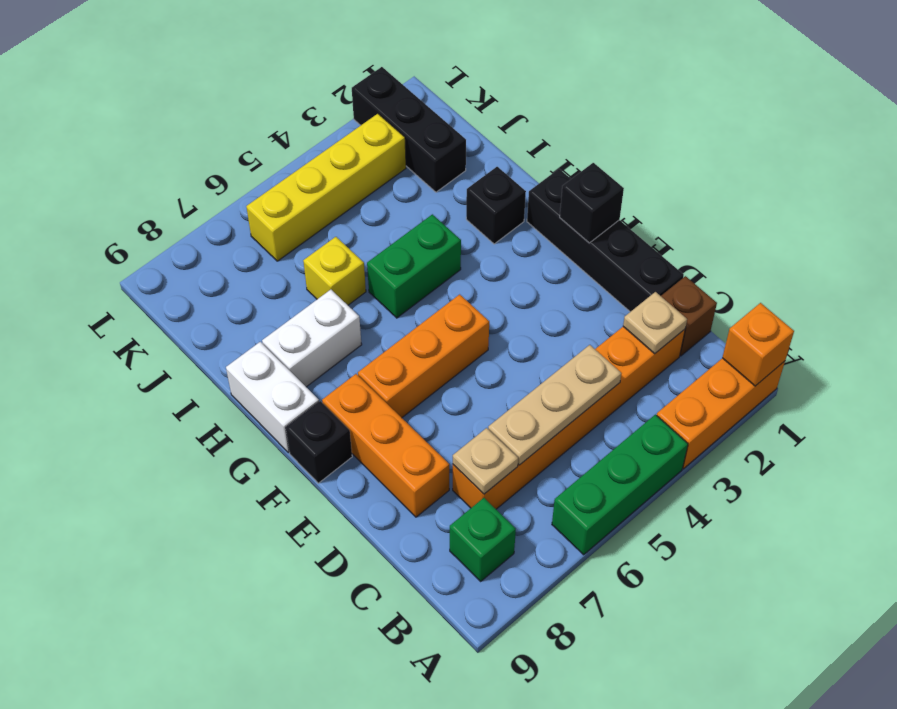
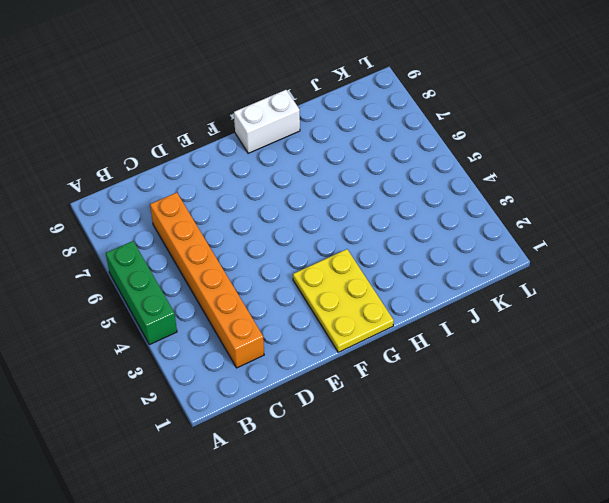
yellow plate F1:G3 level 1 -> black brick D1:G1 level 1
none -> orange brick A1:A3 level 1
none -> green brick B8 level 1
none -> brown brick C1 level 1

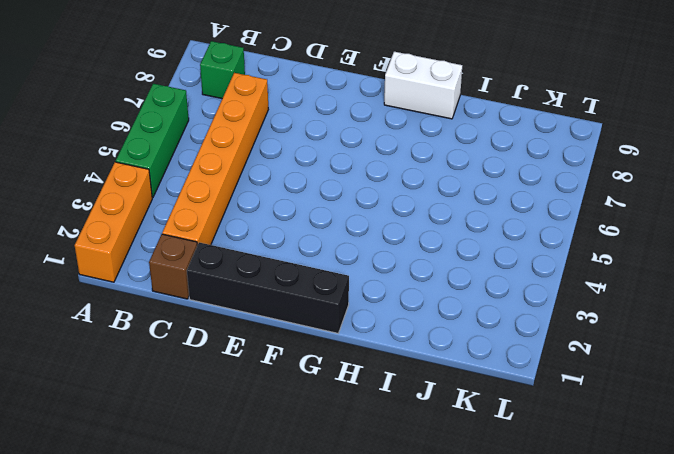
none -> orange brick D8:F8 level 1
none -> orange brick F5:F7 level 1
none -> black brick F9 level 1

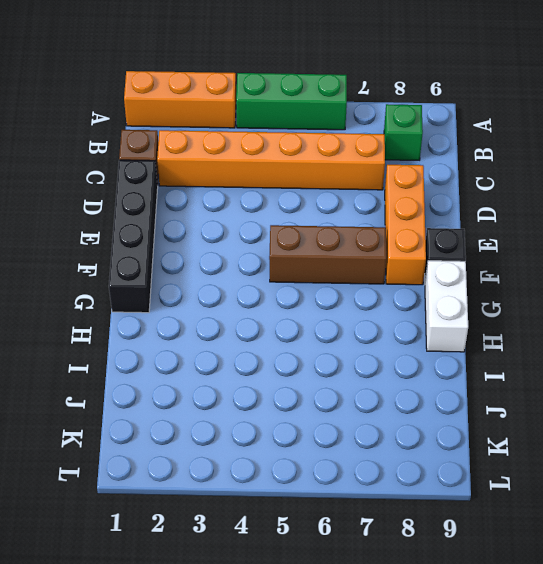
brown brick F5:F7 level 1 -> orange brick F5:F7 level 1
none -> black brick H2 level 1
none -> green brick H4:H5 level 1
none -> white brick H7:H8 level 1

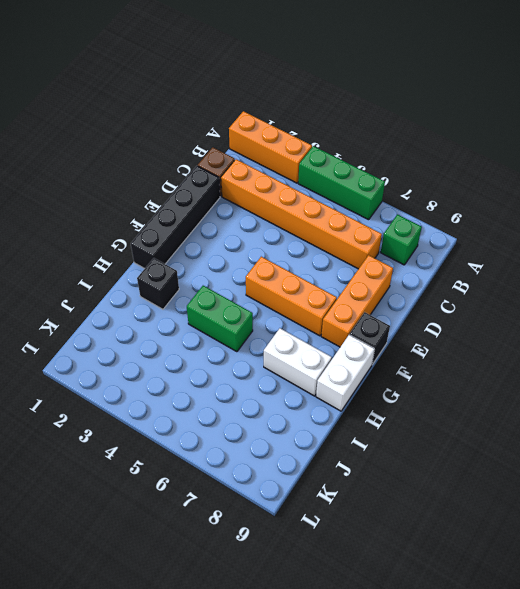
none -> yellow brick I6 level 1
none -> black brick J2:L2 level 1
none -> yellow brick K3:K6 level 1

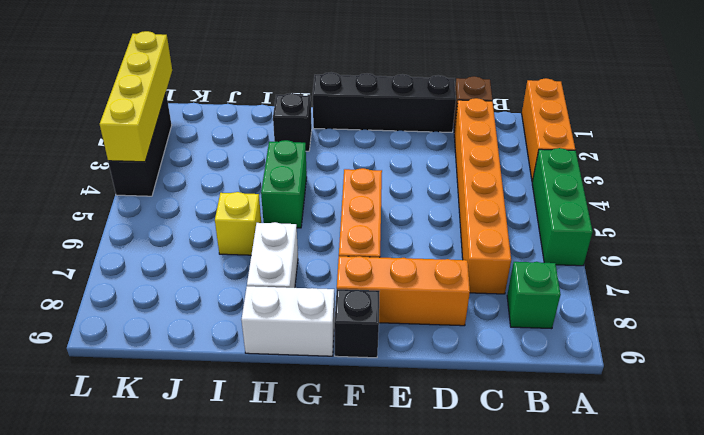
yellow brick L1:L4 level 2 -> yellow brick K3:K6 level 1
black brick L2:L4 level 1 -> black brick J2:L2 level 1
none -> orange brick A1 level 2
none -> tan plate C2 level 2
none -> tan plate C4:C6 level 2

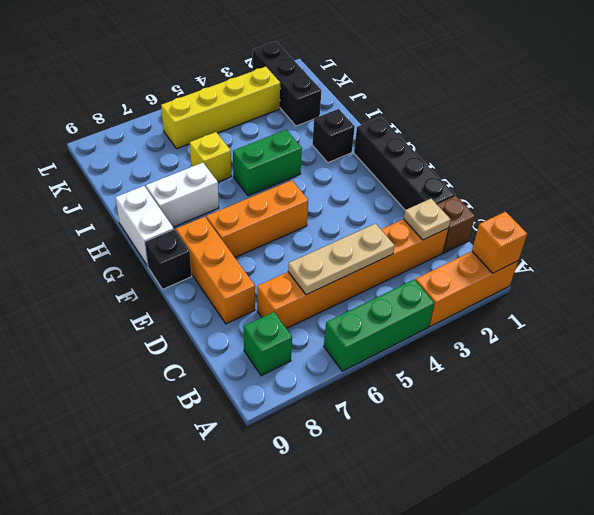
none -> tan plate C7 level 2
none -> black brick F1 level 2

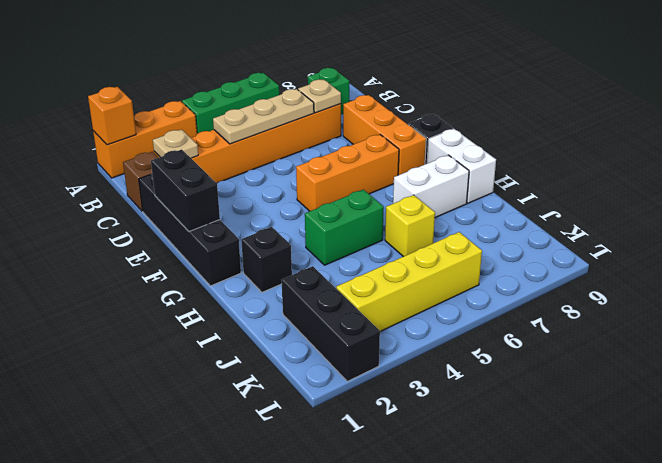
black brick E1:F1 level 2 -> black brick F1 level 2

